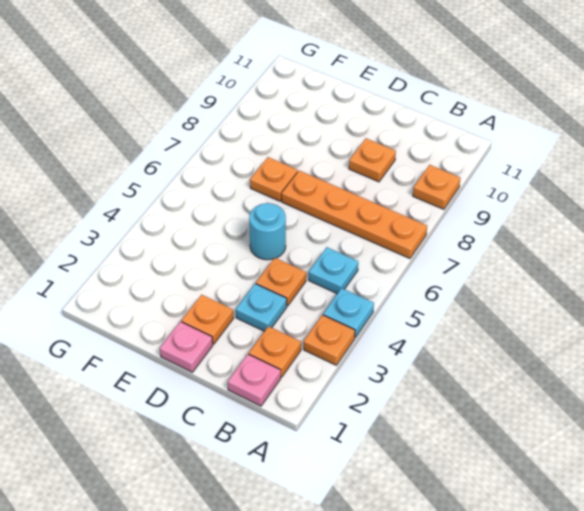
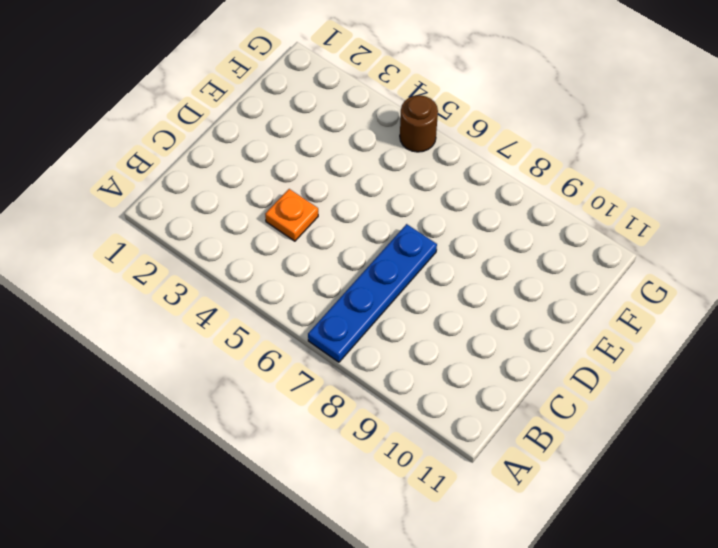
blue plate A7:D7 level 1 -> orange plate A7:D7 level 1
brown round brick G5 level 1 -> none
none -> orange plate A3 level 1
none -> cyan plate A4 level 1
none -> orange plate A9 level 1

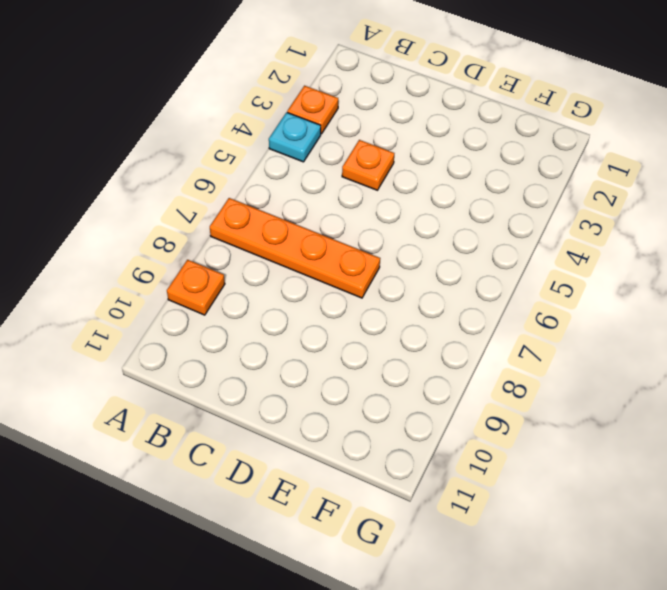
none -> pink plate B1 level 1
none -> orange plate B2 level 1
none -> cyan plate B5 level 1

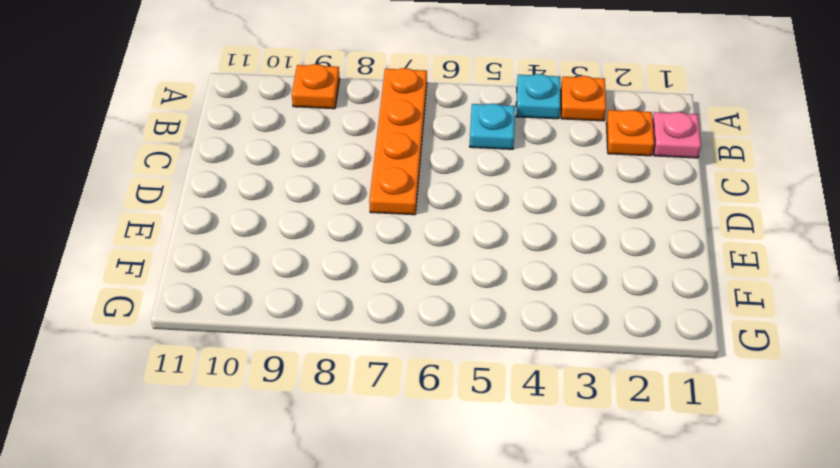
none -> cyan plate C3 level 1
none -> orange plate C4 level 1
none -> orange plate C9 level 1

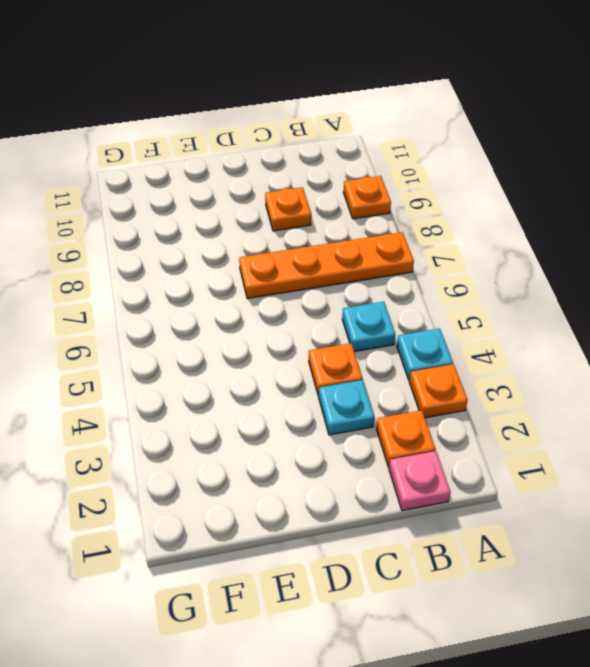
none -> pink plate D1 level 1
none -> orange plate D2 level 1
none -> cyan round brick D5 level 1

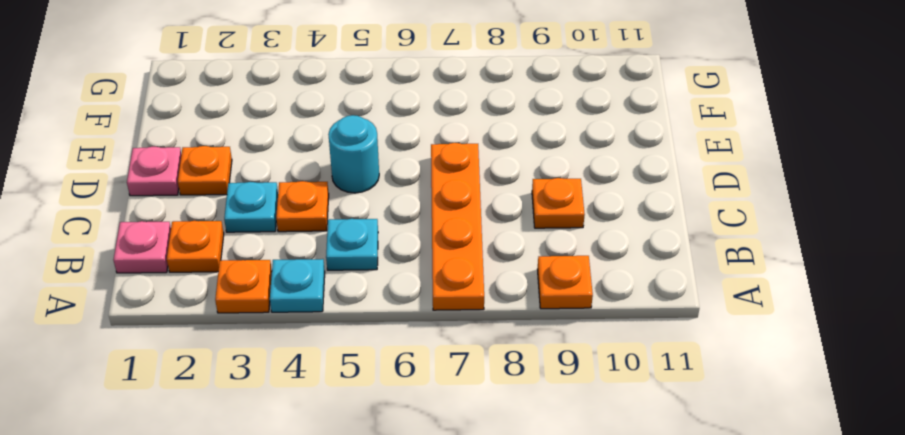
none -> orange plate E7 level 1

